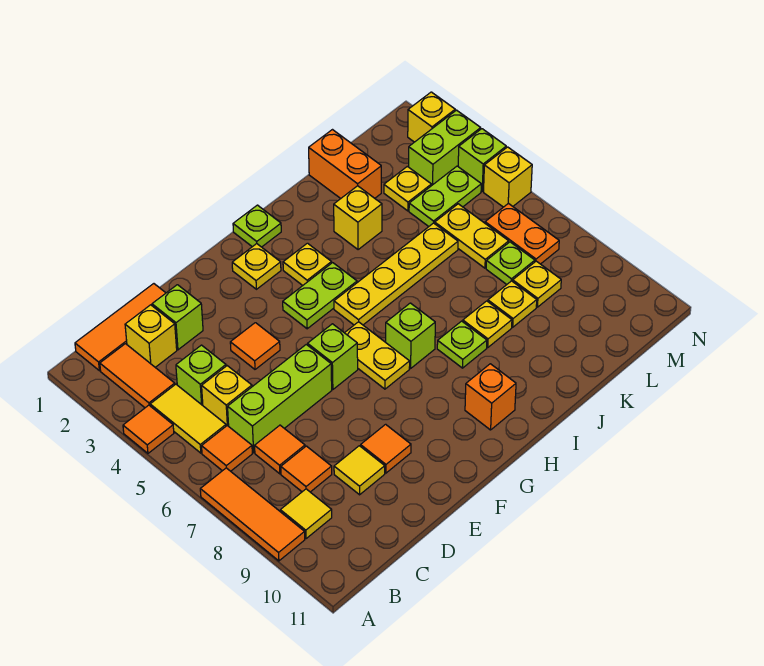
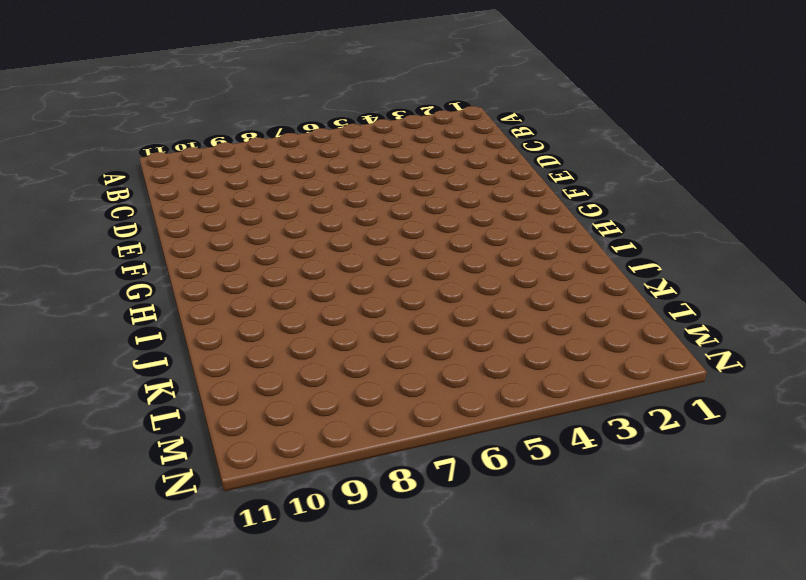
none -> orange tile A4 level 1
none -> orange tile A7:A9 level 1
none -> orange tile B1:D1 level 1
none -> orange tile B2:B3 level 1

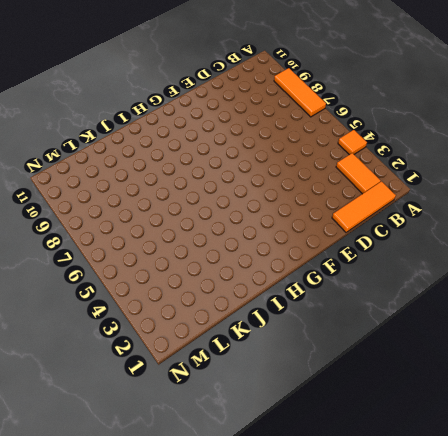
none -> yellow tile B4:B5 level 1
none -> orange tile B6 level 1
none -> yellow tile B9 level 1
none -> yellow brick C2 level 1

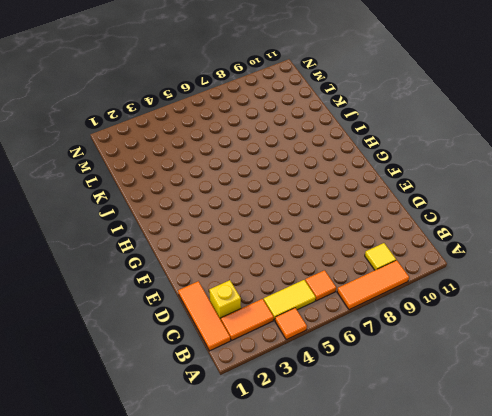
none -> lime brick C4 level 1
none -> yellow brick C5 level 1
none -> lime brick C6:E6 level 1
none -> orange tile C7 level 1

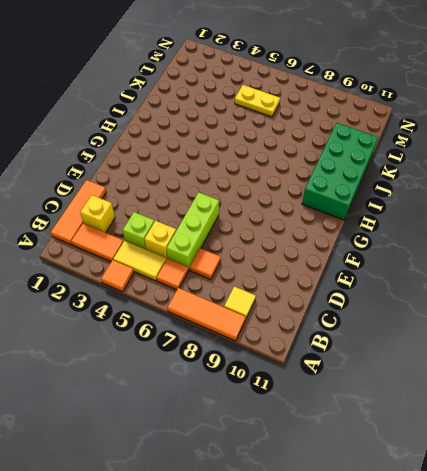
green brick H10:K11 level 1 -> orange brick H10 level 1
none -> orange tile C8 level 1
none -> lime brick D2 level 1
none -> yellow tile D9 level 1
none -> orange tile E4 level 1

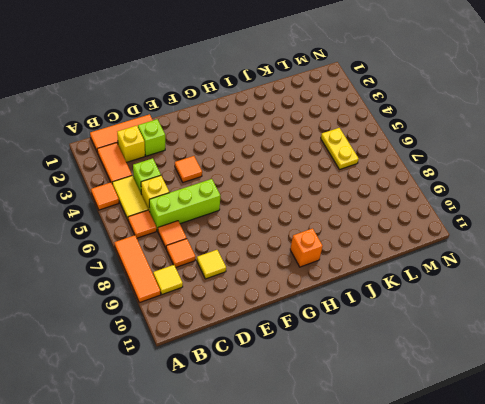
none -> orange tile E9 level 1
none -> lime brick F6 level 1
none -> yellow plate G2 level 1
none -> lime plate G4:H4 level 1

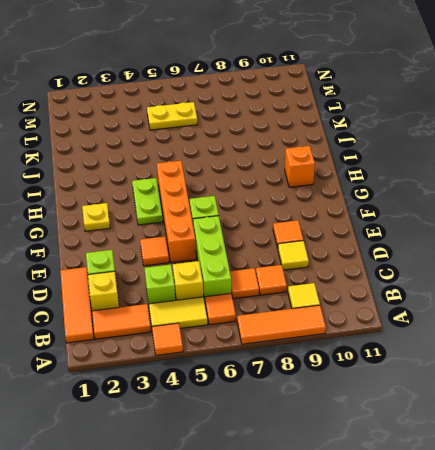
orange brick E5:H5 level 1 -> yellow plate H5:K5 level 1
none -> yellow plate G6:G7 level 1
none -> lime plate H1 level 1
none -> yellow plate H3 level 1
none -> lime brick H7 level 1

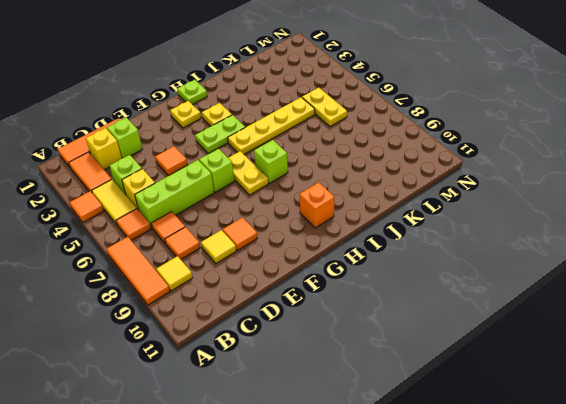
none -> lime plate I8 level 1
none -> yellow brick J3 level 1
none -> yellow plate J8 level 1
none -> orange brick K1:K2 level 1

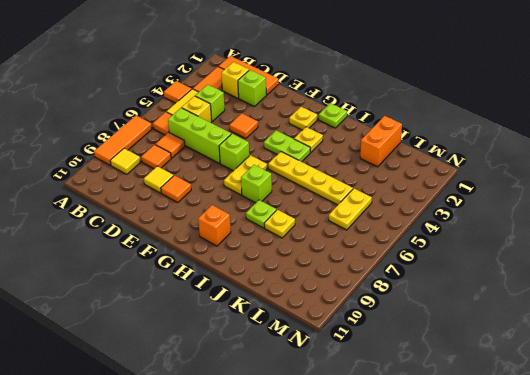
none -> yellow brick J3 level 1
none -> yellow plate K8 level 1
none -> yellow plate L3 level 1
none -> lime plate L4:M4 level 1

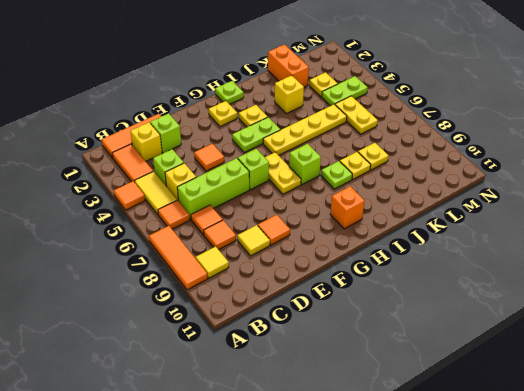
none -> lime plate L7 level 1
none -> yellow plate L8 level 1
none -> lime brick M3:N3 level 1
none -> orange plate M6:M7 level 1

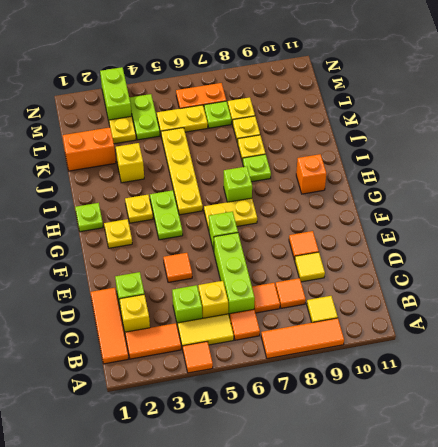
none -> yellow brick N2 level 1
none -> lime brick N4 level 1
none -> yellow brick N5 level 1

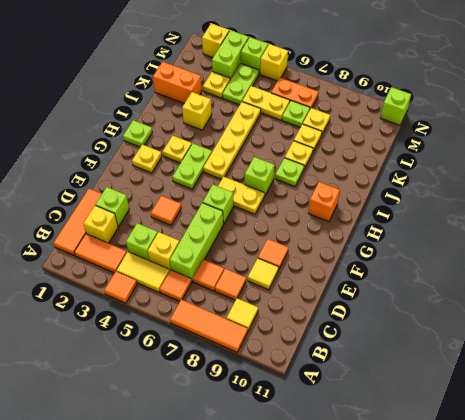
lime brick N11 level 1 -> none

